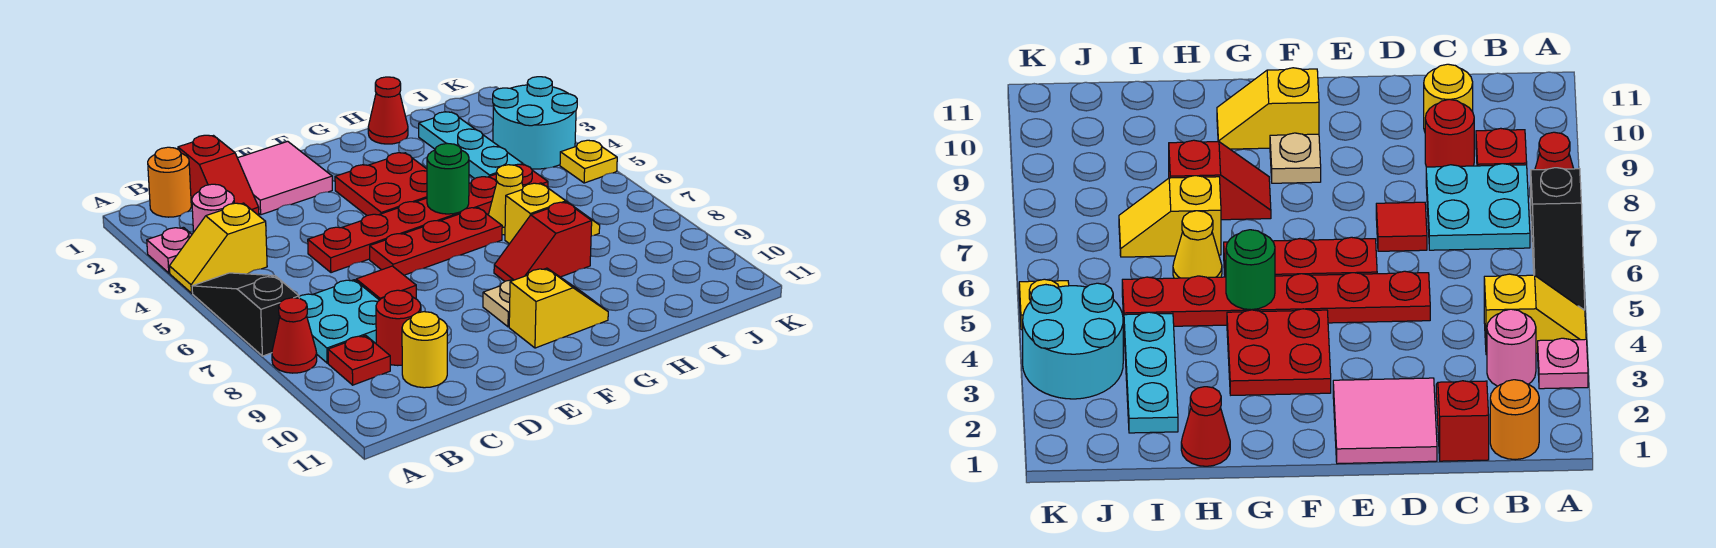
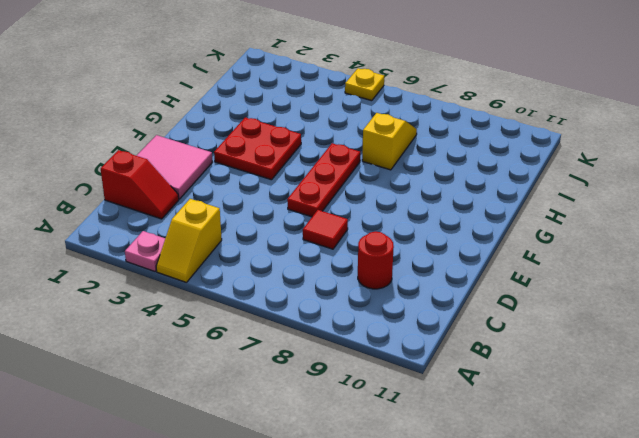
none -> black slope A5:A7 level 1 top 7
none -> red cone A8 level 1
none -> orange round brick B1 level 1

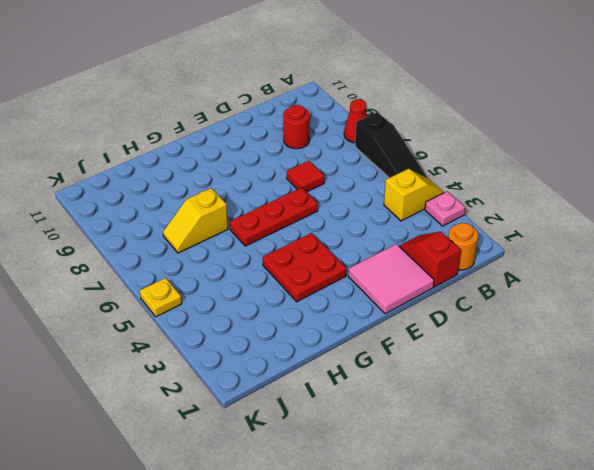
none -> pink round brick B3 level 1
none -> cyan plate B7:C8 level 1
none -> red plate B9 level 1

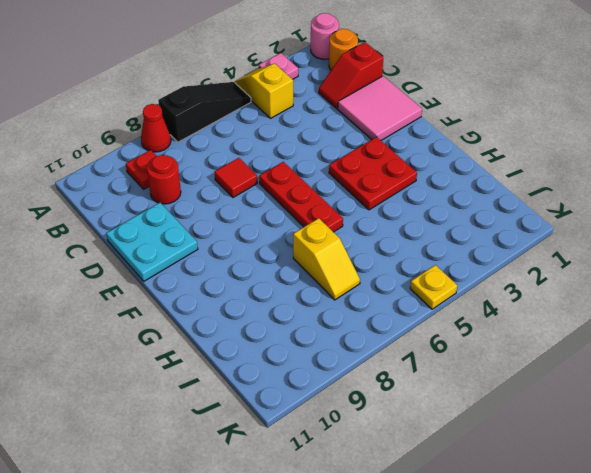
pink round brick A1 level 1 -> pink round brick B3 level 1
cyan plate D10:E11 level 1 -> cyan plate B7:C8 level 1
none -> yellow round brick C10 level 1
none -> red plate D5:I5 level 1
none -> tan plate F9 level 1

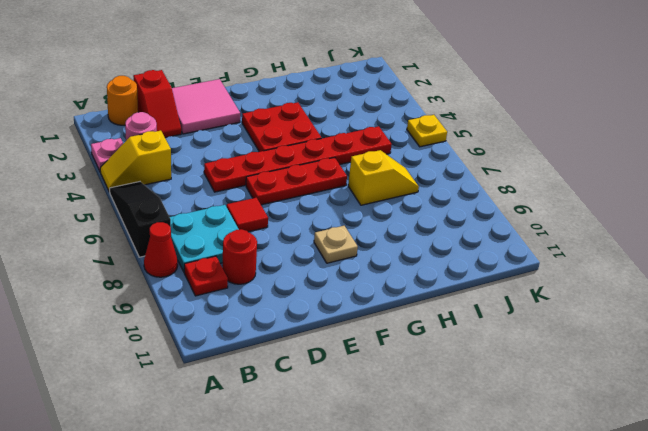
none -> yellow round brick C10 level 1
none -> yellow slope F10:G10 level 1 top F
none -> red slope G8:H8 level 1 top H

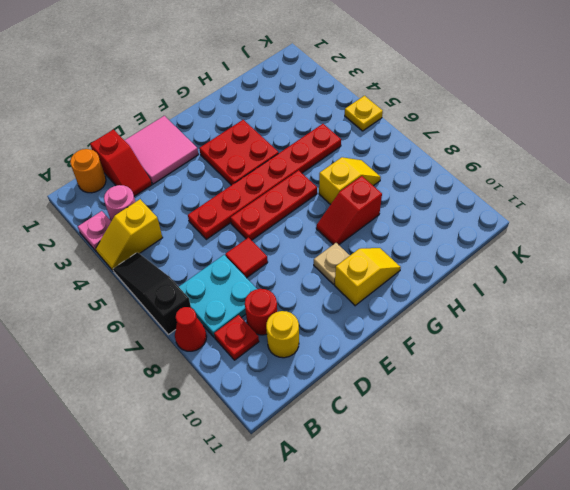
none -> red cone H1 level 1
none -> yellow cone H6 level 1
none -> cyan plate I2:I4 level 1

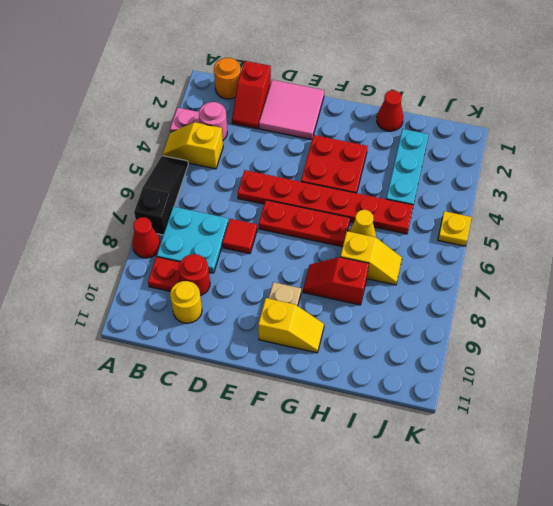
none -> cyan round brick J3:K4 level 1
none -> green round brick G5 level 2

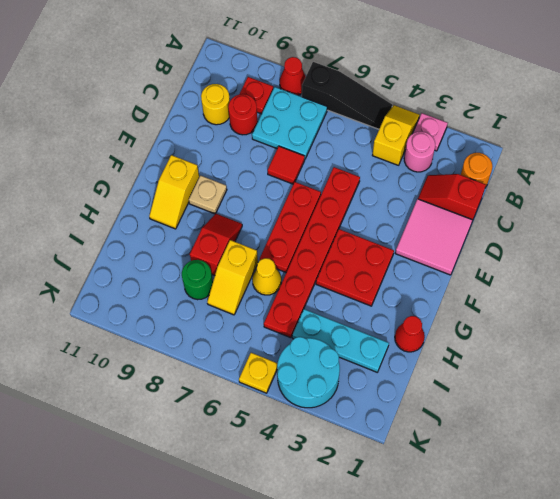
green round brick I8 level 1 -> green round brick G5 level 2

